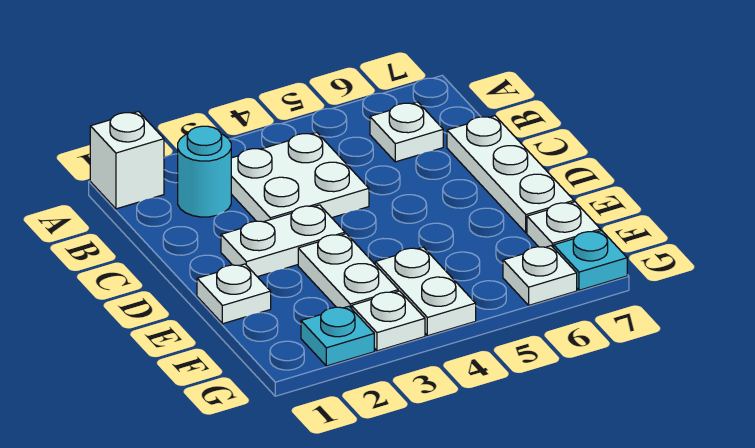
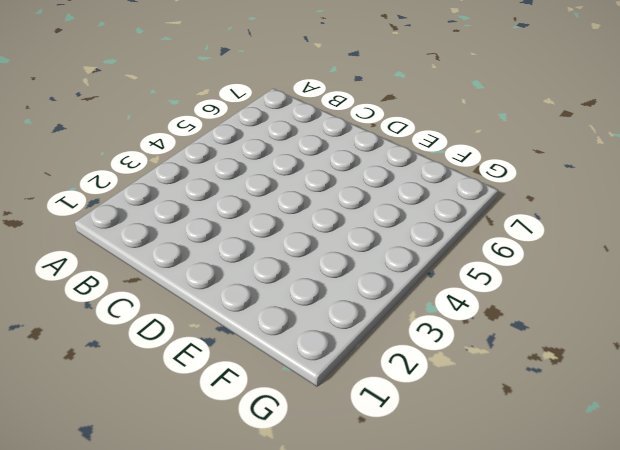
none -> white brick A1 level 1
none -> cyan round brick B2 level 1
none -> white plate B3:C4 level 1

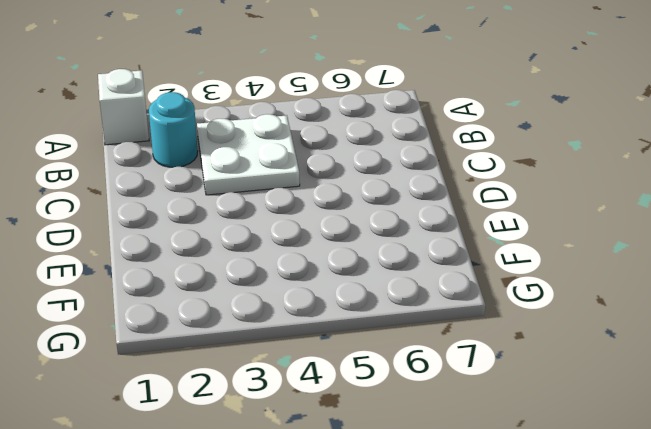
none -> white plate B6 level 1
none -> white plate C7:E7 level 1
none -> white plate D2:D3 level 1

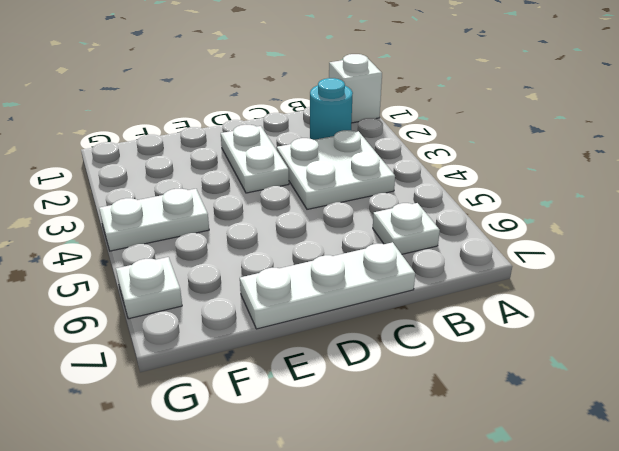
none -> white plate E1 level 1
none -> white plate E3:F3 level 1
none -> white plate F7 level 1

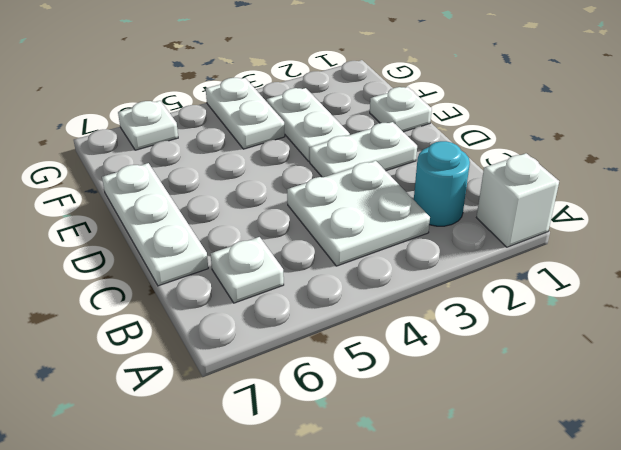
none -> white plate F7 level 1
none -> cyan plate G2 level 1
none -> white plate G3 level 1

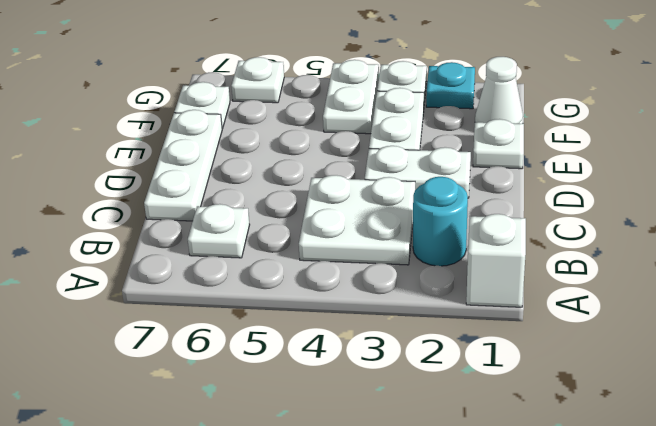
white cone F1 level 1 -> none
none -> cyan plate G7 level 1

